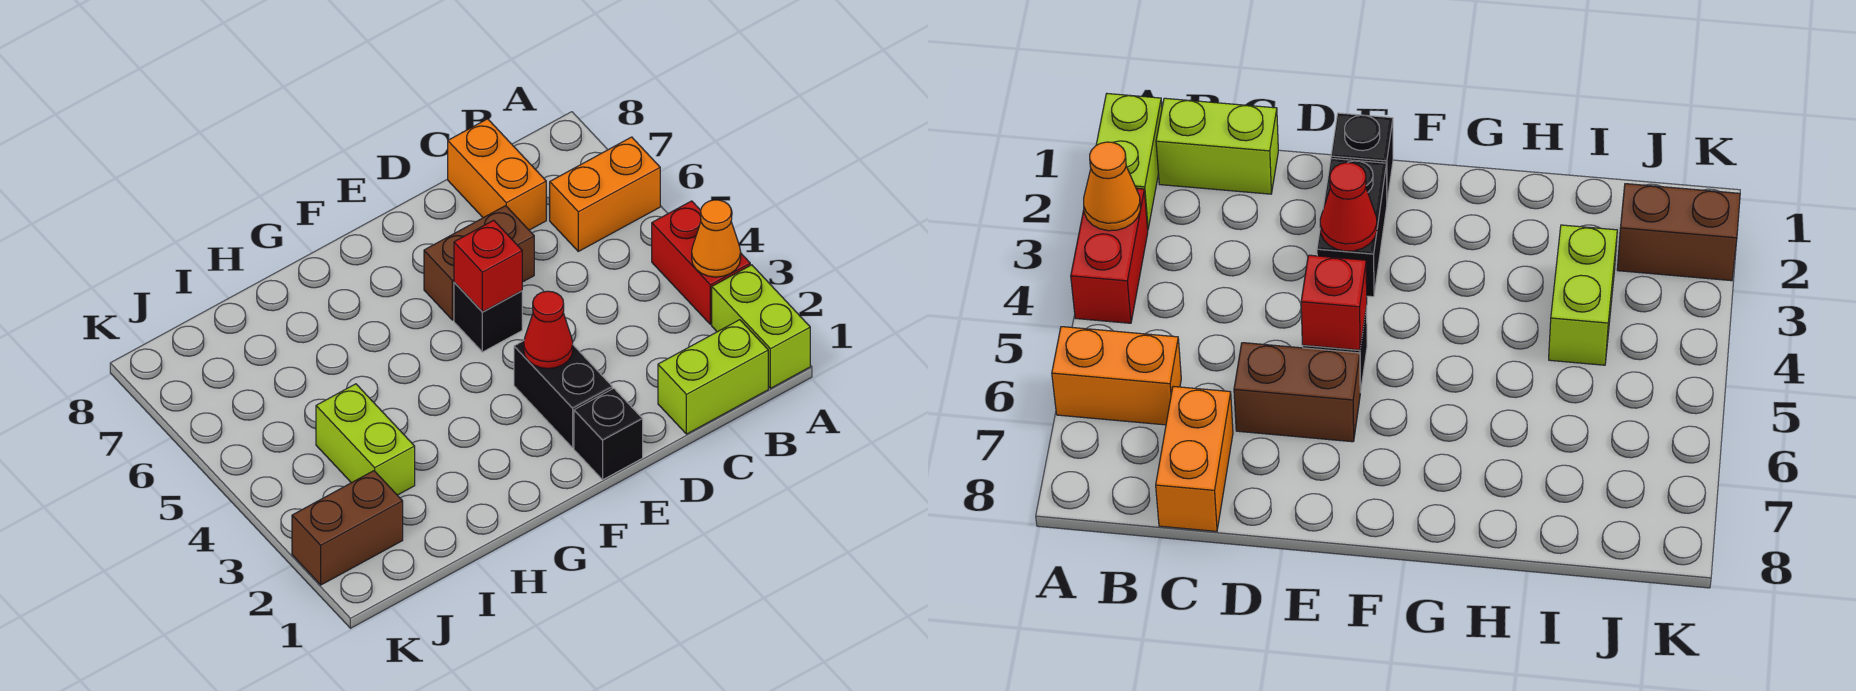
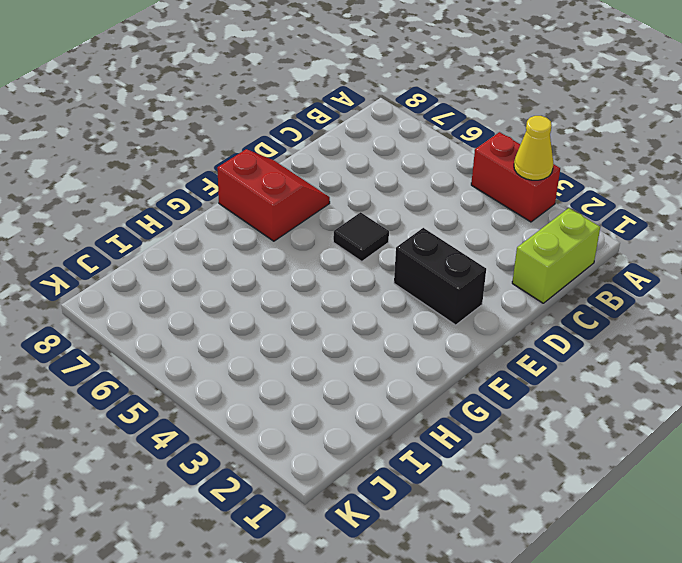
yellow cone A3 level 2 -> orange cone A3 level 2
black tile E5 level 1 -> black brick E5 level 1
red slope E7:F8 level 1 top F -> none
none -> lime brick A1:A2 level 1
none -> orange brick A6:B6 level 1
none -> orange brick C7:C8 level 1

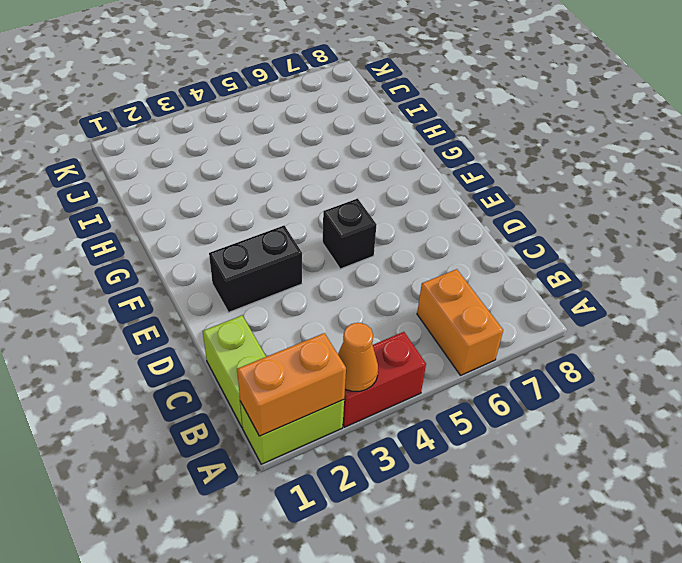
orange brick A1:A2 level 2 -> orange brick C7:C8 level 1
none -> brown brick D6:E6 level 1
none -> black brick E1 level 1
none -> lime brick I3:I4 level 1

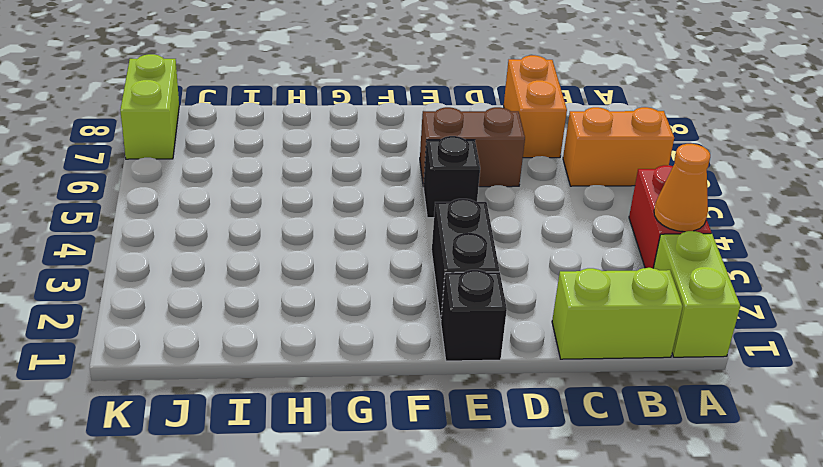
lime brick K7:K8 level 1 -> lime brick I3:I4 level 1
none -> brown brick J2:K2 level 1
none -> red cone E3 level 2
none -> red brick E5 level 2

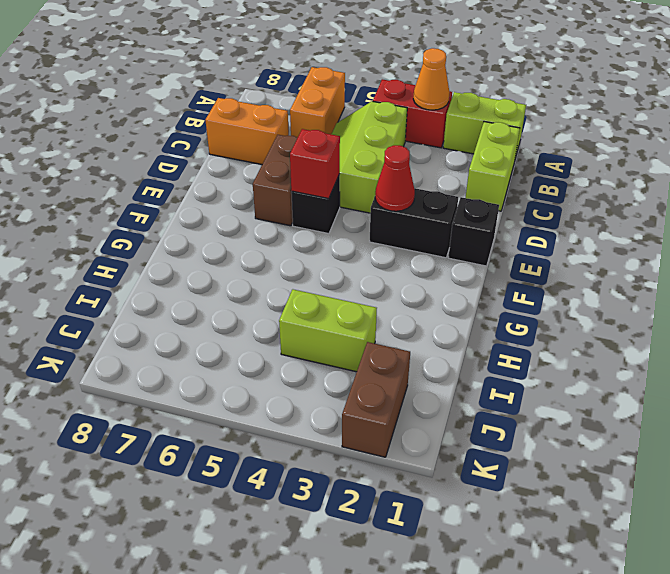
lime slope B4:D5 level 1 top 4 -> none

